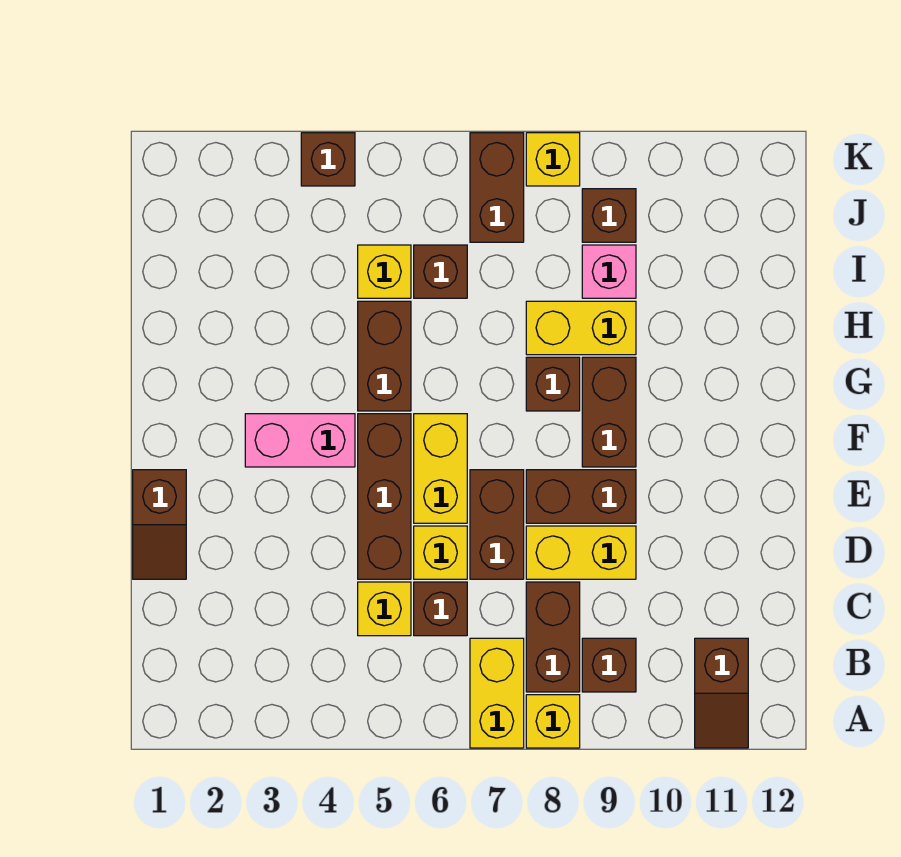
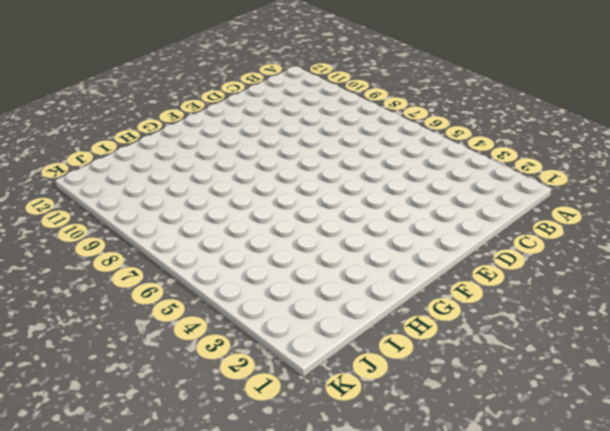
none -> yellow brick A7:B7 level 1
none -> yellow brick A8 level 1
none -> brown slope A11:B11 level 1 top B

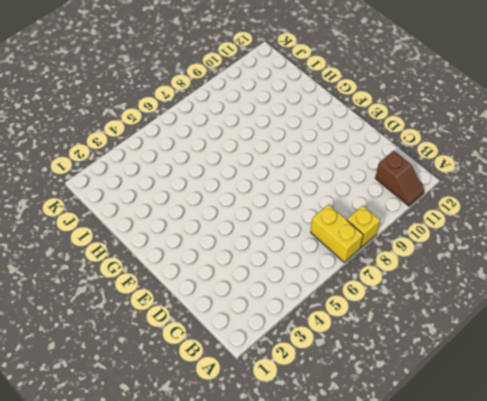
none -> brown brick B8:C8 level 1
none -> brown brick B9 level 1
none -> yellow brick C5 level 1

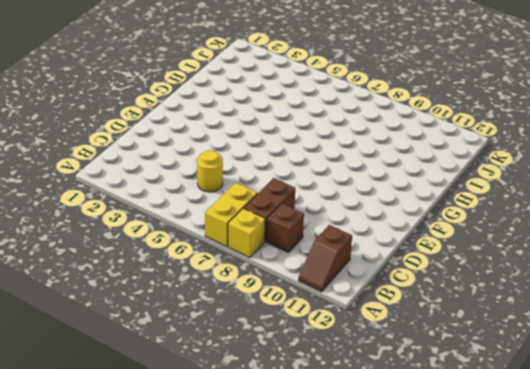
yellow round brick C5 level 1 -> yellow brick C5 level 1
none -> brown brick C6 level 1
none -> brown slope D1:E1 level 1 top E
none -> brown brick D5:F5 level 1

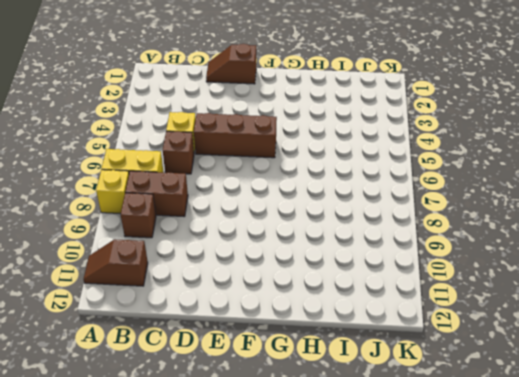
none -> yellow brick D6 level 1
none -> brown brick D7:E7 level 1
none -> yellow brick D8:D9 level 1

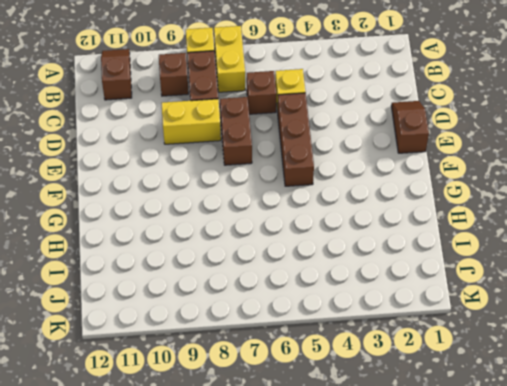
none -> yellow brick D6 level 1
none -> yellow brick E6:F6 level 1
none -> brown brick E8:E9 level 1

